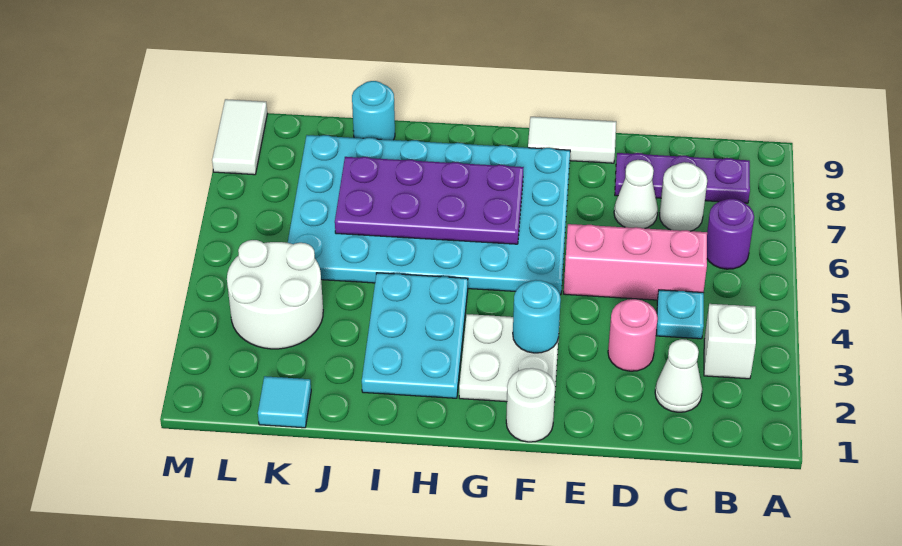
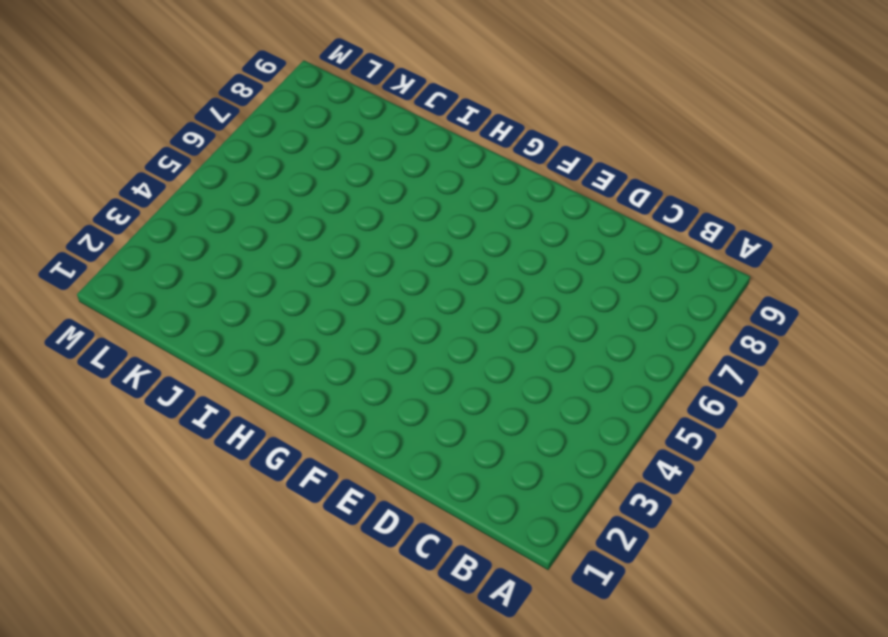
none -> white brick B3 level 1
none -> purple round brick B6 level 1
none -> purple plate B8:D8 level 1

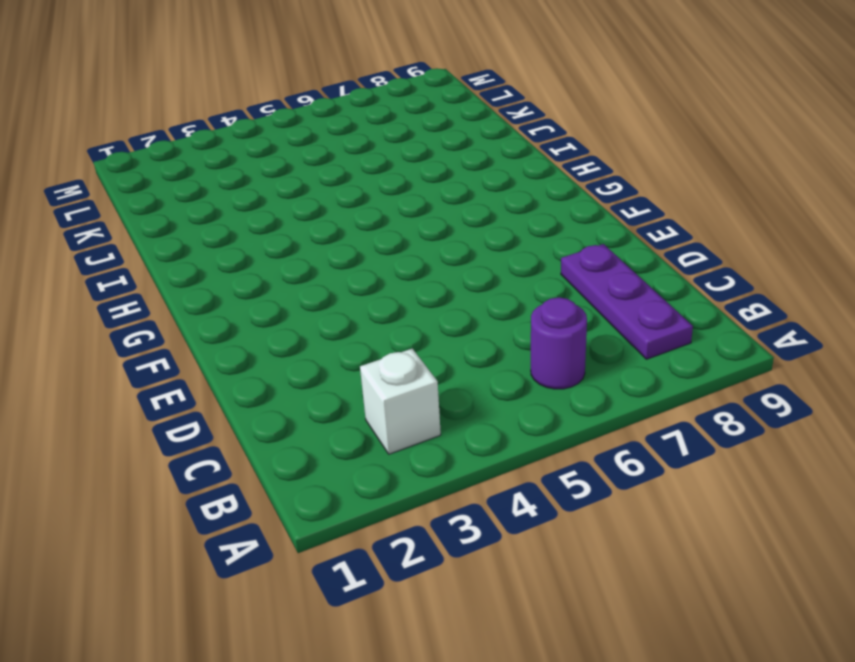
none -> white cone C2 level 1
none -> cyan plate C4 level 1
none -> pink brick C5:E5 level 1

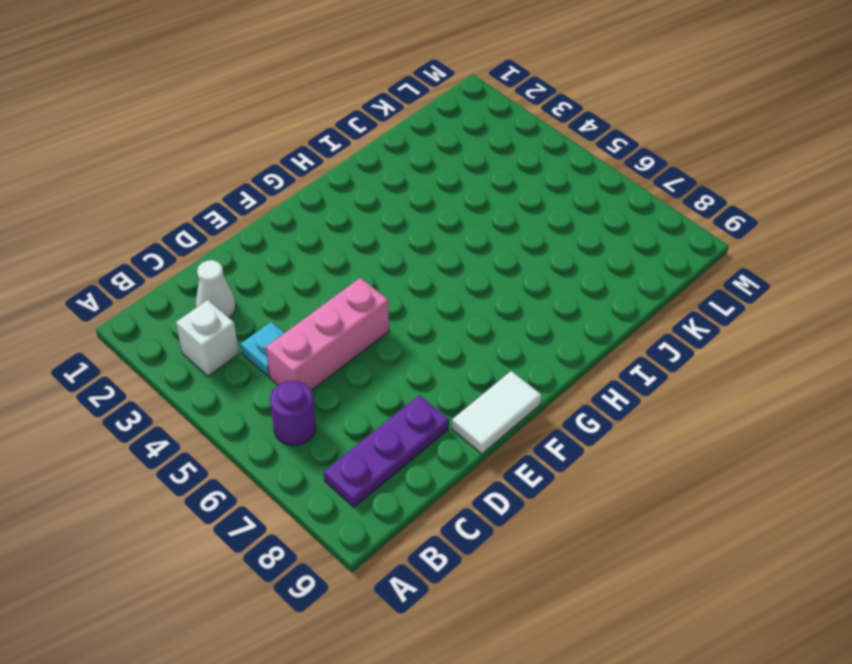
none -> white round brick C7 level 1
none -> pink round brick D3 level 1
none -> white cone D7 level 1

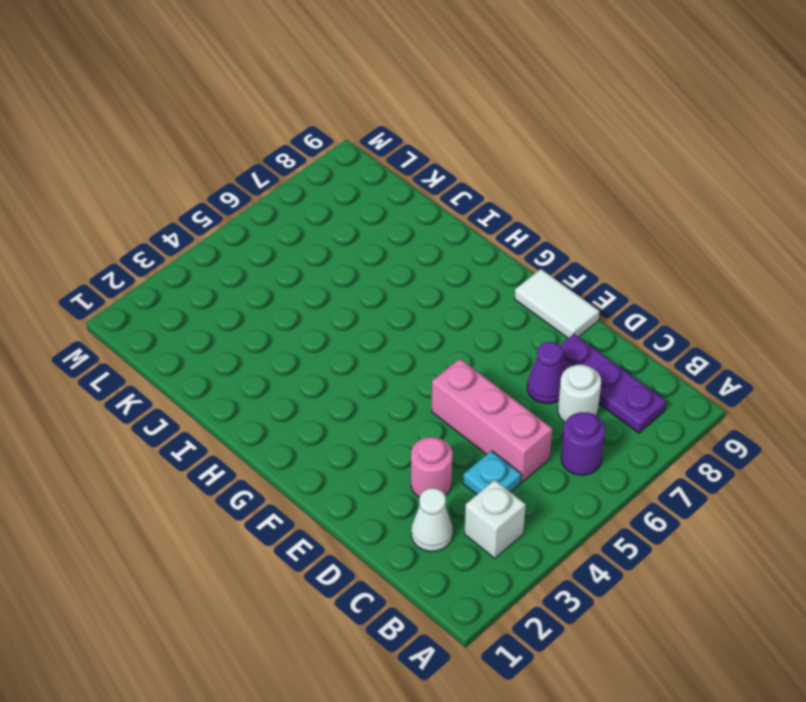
purple cone D7 level 1 -> white cone D7 level 1
none -> white round brick F1 level 1
none -> white plate F2:G3 level 1
none -> cyan plate F5:K8 level 1

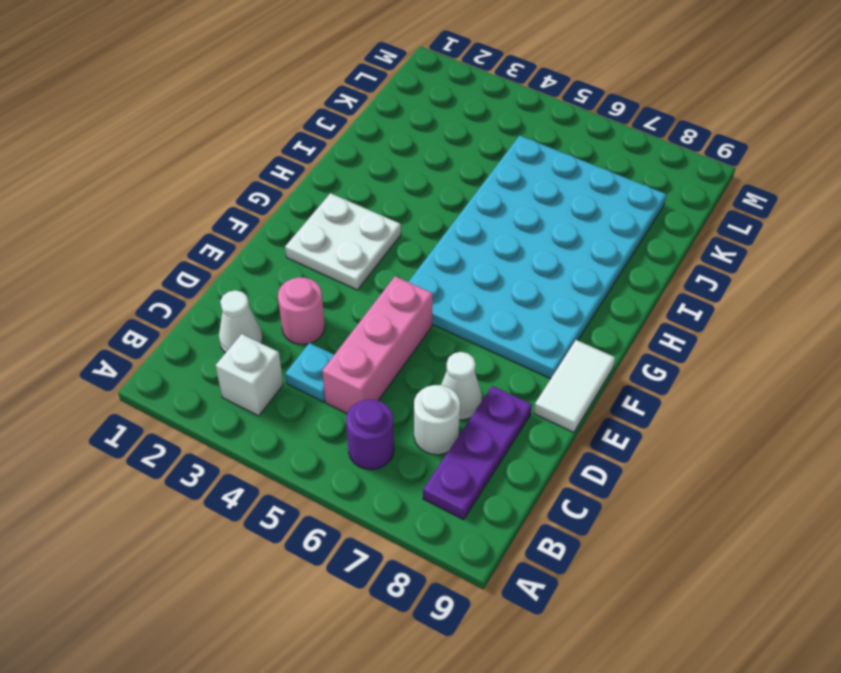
none -> white round brick F1 level 1
none -> cyan plate H2:I4 level 1
none -> cyan round brick J9 level 1

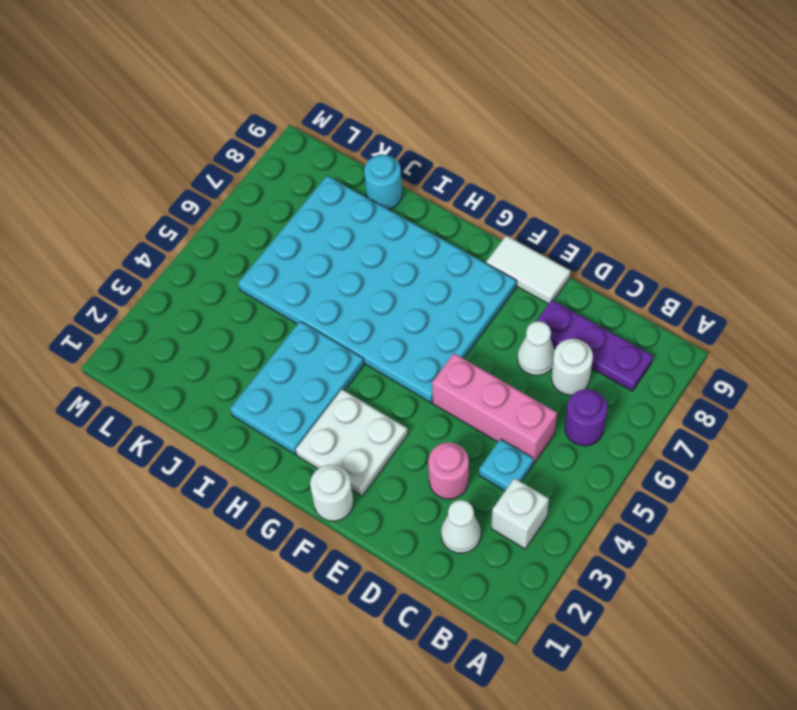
none -> cyan tile K1 level 1
none -> white round brick K3:L4 level 1
none -> white tile M8:M9 level 1

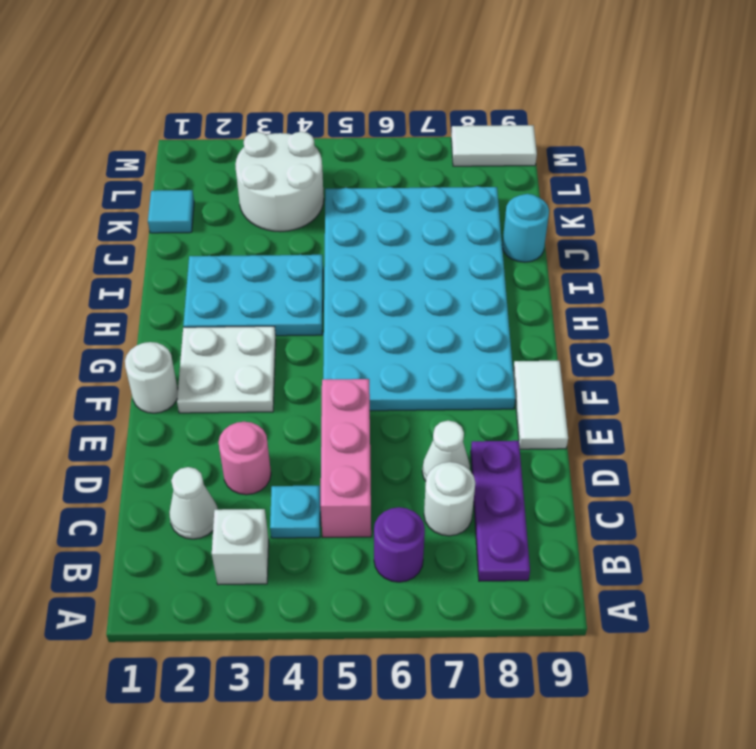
none -> cyan round brick F3 level 2
none -> purple plate G6:J7 level 2

